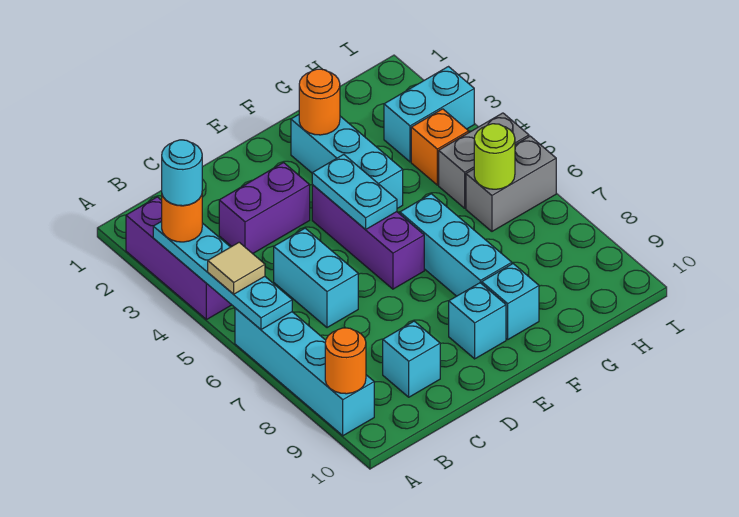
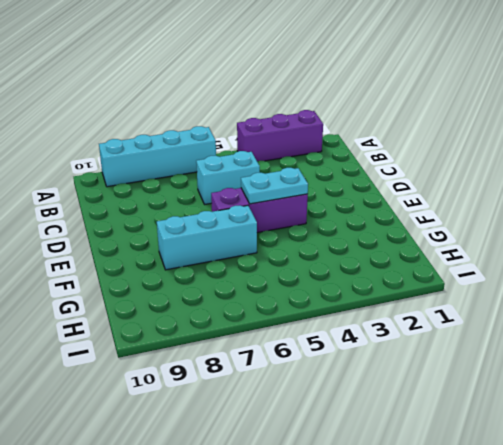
none -> purple brick C3:D3 level 1
none -> cyan brick C9 level 1
none -> cyan brick E9 level 1

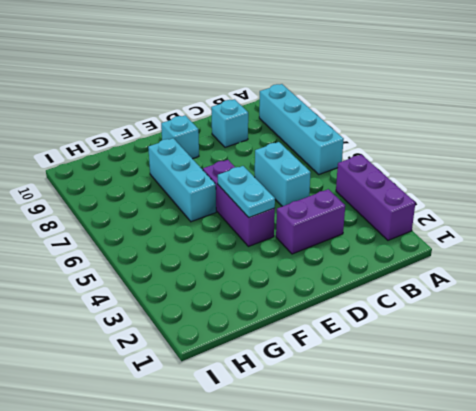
none -> cyan brick F2:F4 level 1
none -> cyan brick F9 level 1
none -> cyan brick H3:I3 level 1

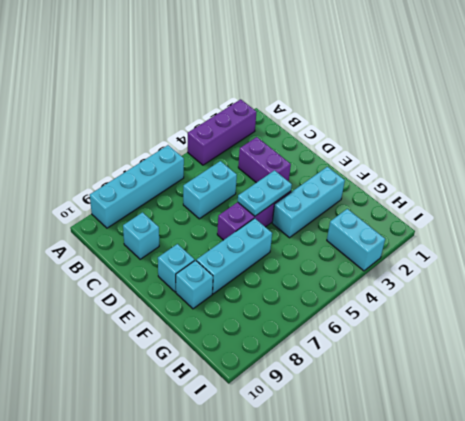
none -> orange brick H4 level 1
none -> grey brick H5:I5 level 1
none -> grey brick H6:I6 level 1

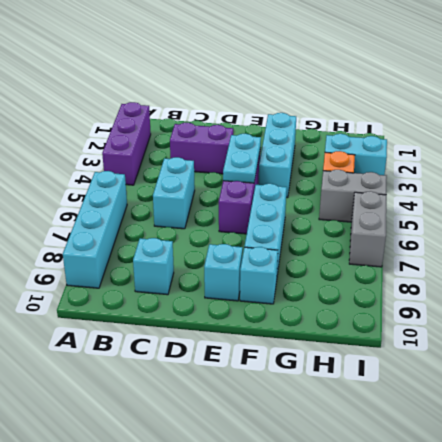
grey brick I6:I7 level 1 -> grey brick H6:I6 level 1
none -> cyan plate A3:A6 level 2
none -> orange round brick A9 level 2
none -> orange round brick F2 level 2

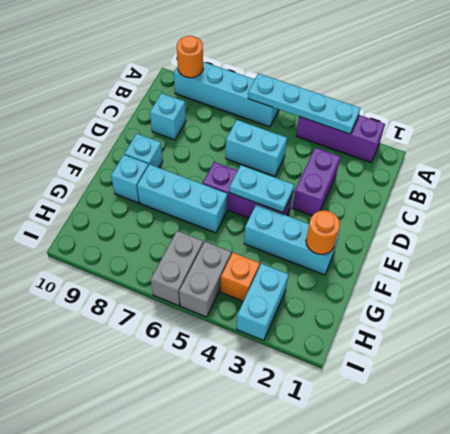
none -> lime round brick H6 level 2
none -> orange round brick A3 level 3
none -> tan tile A5 level 3

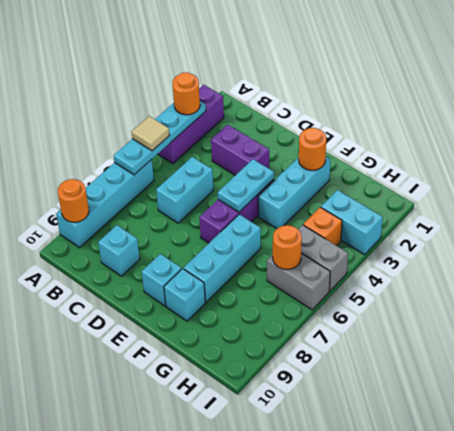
orange round brick H6 level 2 -> lime round brick H6 level 2
none -> cyan round brick A3 level 4

